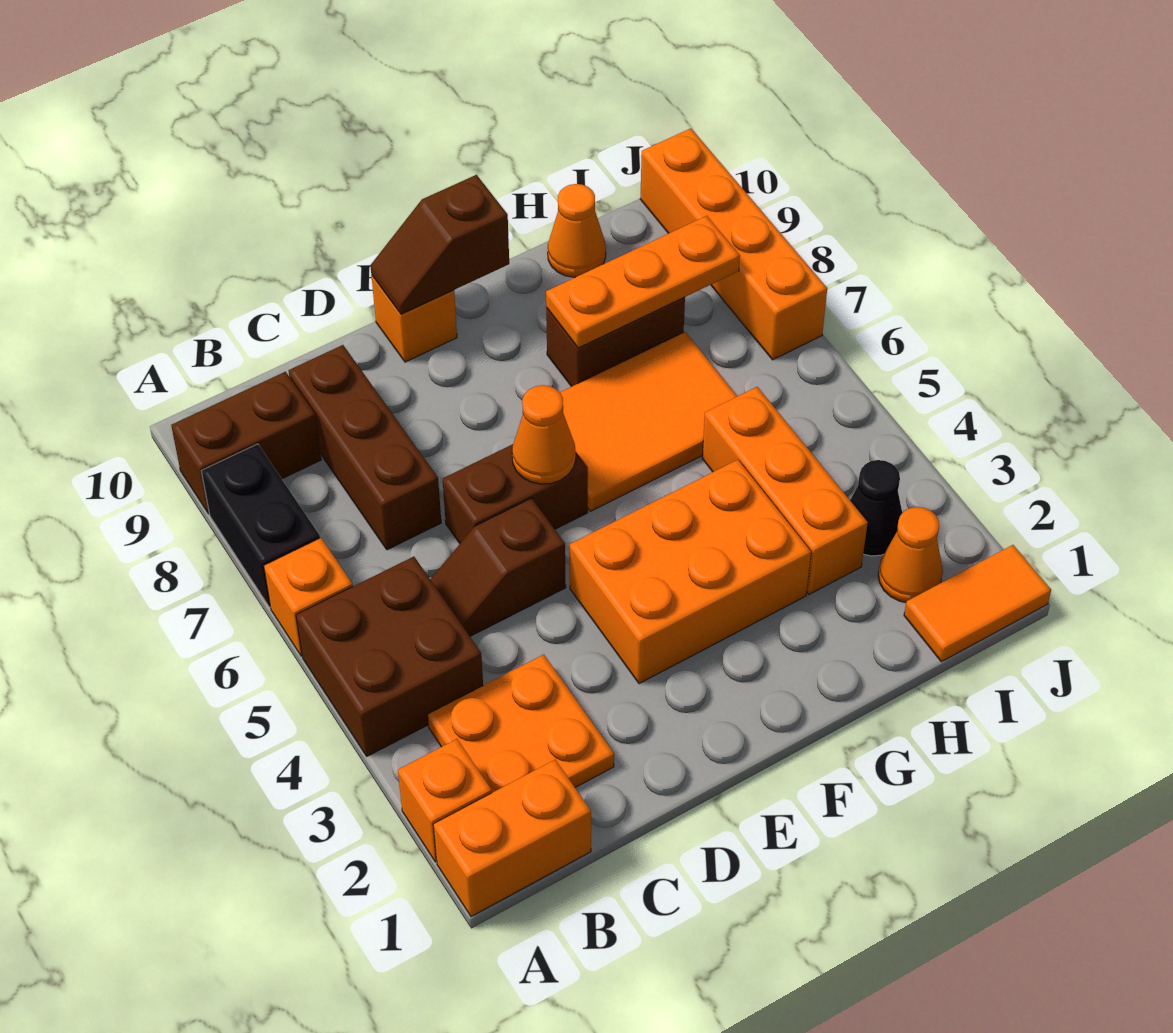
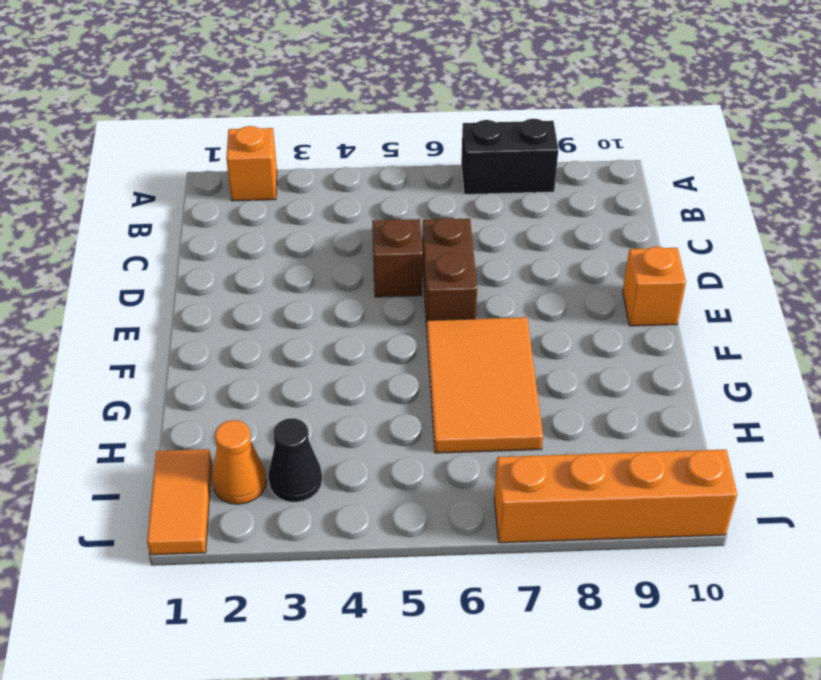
none -> orange brick A1:B1 level 1
none -> brown brick A4:B5 level 1
none -> orange brick A6 level 1

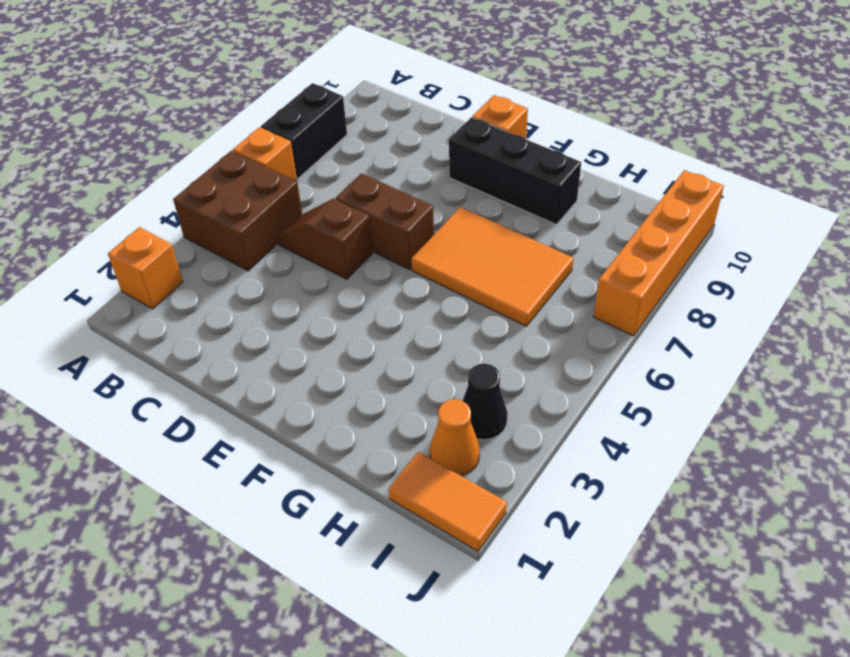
black brick E9:G9 level 1 -> none
none -> orange brick A1:B1 level 1
none -> brown brick A9:B9 level 1
none -> orange plate B2:C3 level 1

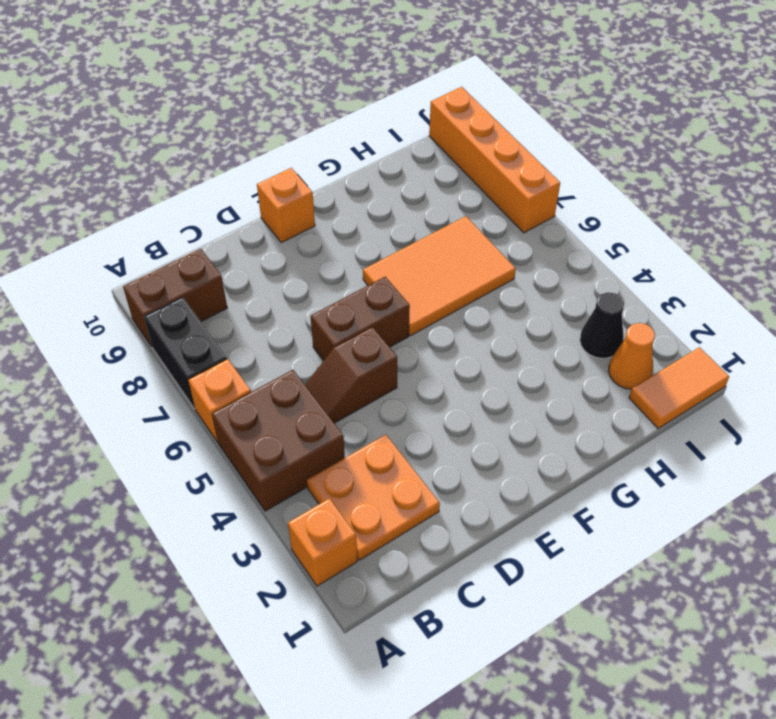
none -> orange brick A1:B1 level 1
none -> brown brick C7:C9 level 1
none -> orange brick E3:G4 level 1

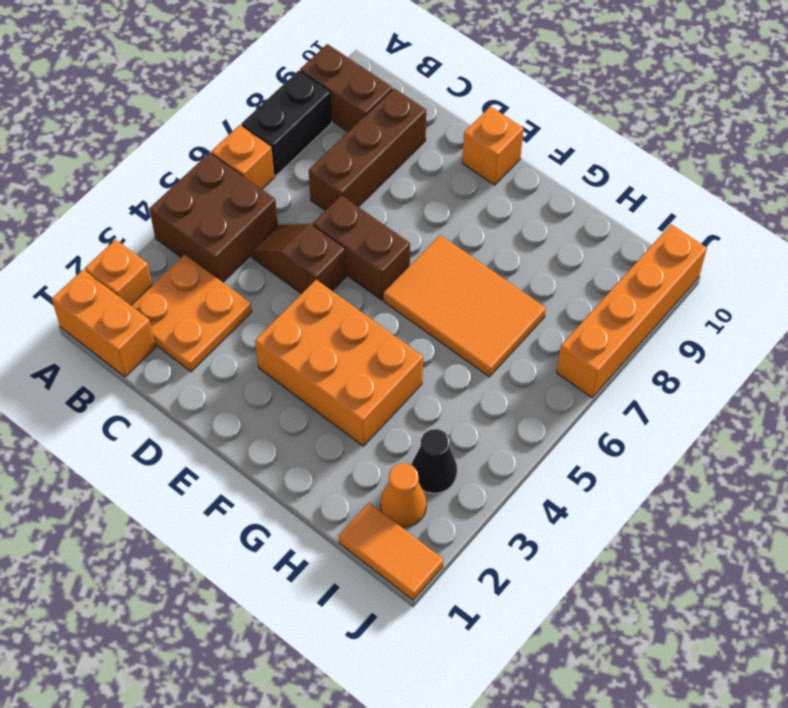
none -> brown brick G8:H8 level 1
none -> orange brick H3:H5 level 1
none -> orange cone H10 level 1

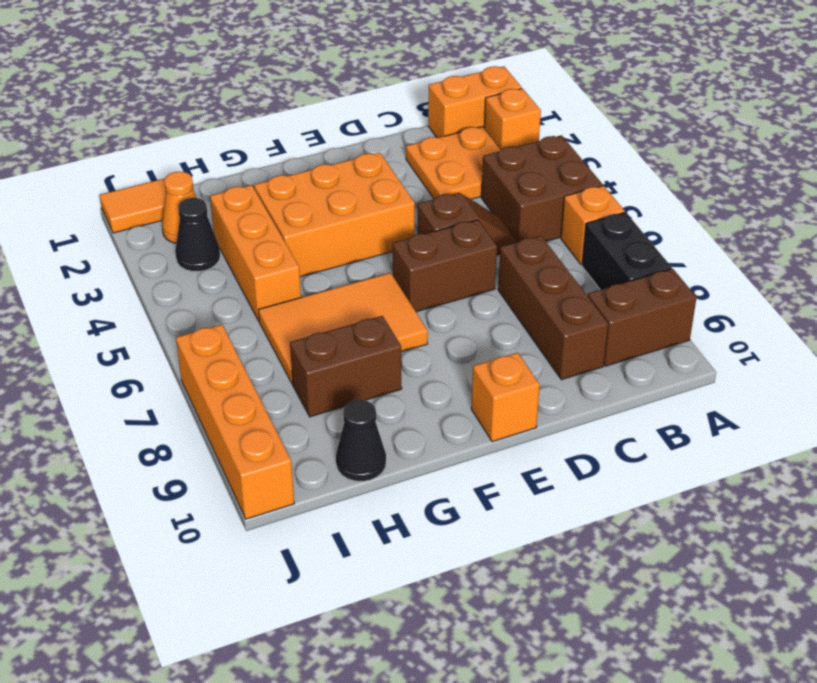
black cone H10 level 1 -> orange cone H10 level 1
none -> orange cone E6 level 2
none -> brown slope E10:F10 level 2 top F
none -> orange plate G8:I8 level 2

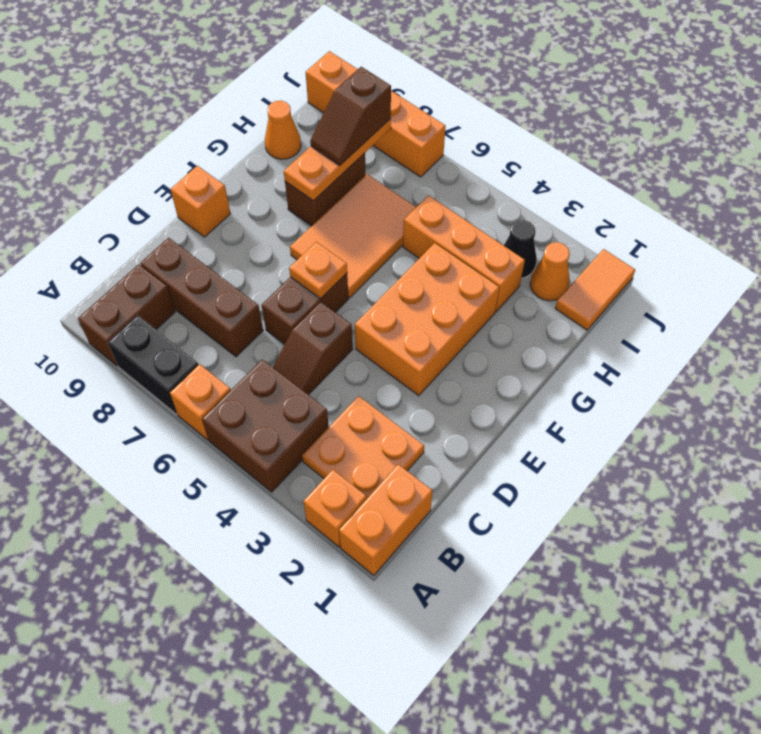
orange plate E6 level 2 -> orange cone E6 level 2
brown slope H8:I8 level 3 top I -> brown slope E10:F10 level 2 top F

